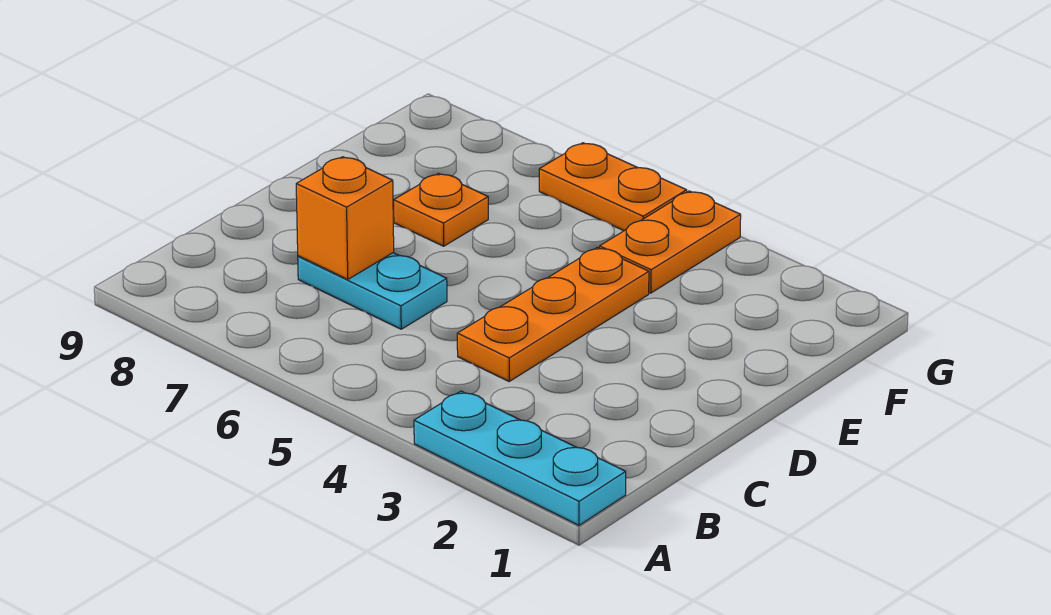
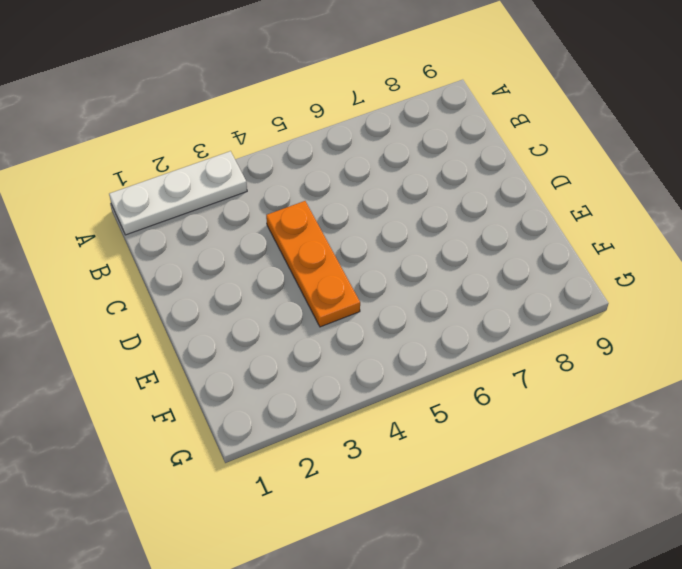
white plate A1:A3 level 1 -> cyan plate A1:A3 level 1
none -> cyan plate C6:C7 level 1
none -> orange plate E7 level 1

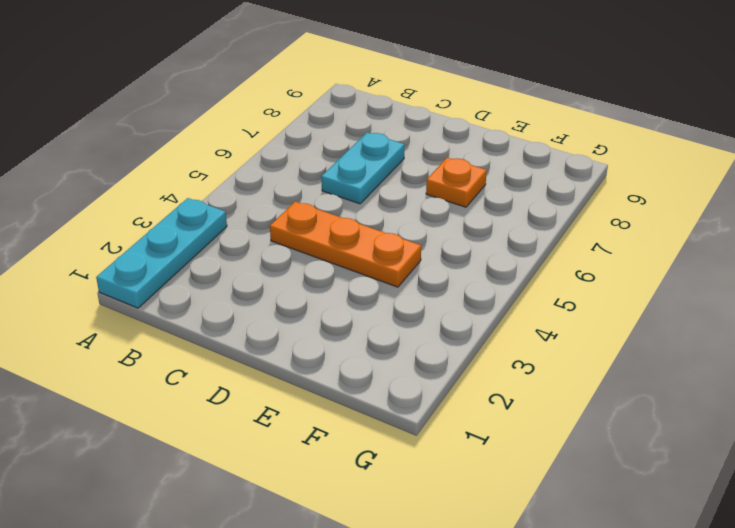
none -> orange plate F4:G4 level 1
none -> orange plate G5:G6 level 1

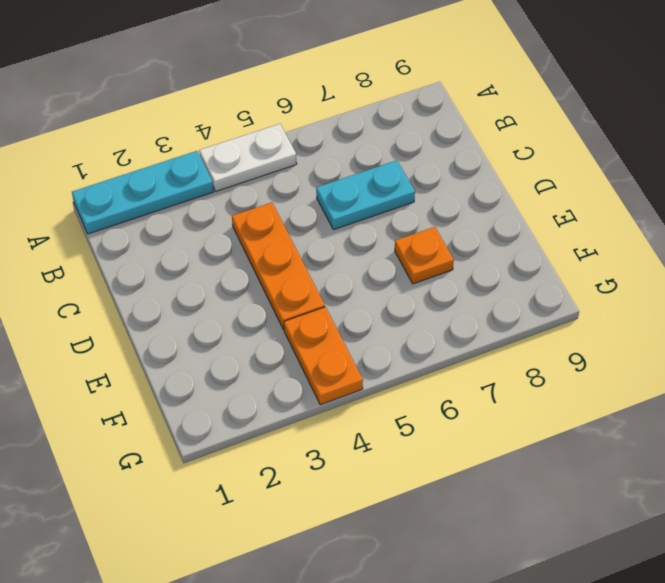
white plate A4:A5 level 1 -> none
none -> orange plate G5:G6 level 1
none -> orange brick C7 level 2

